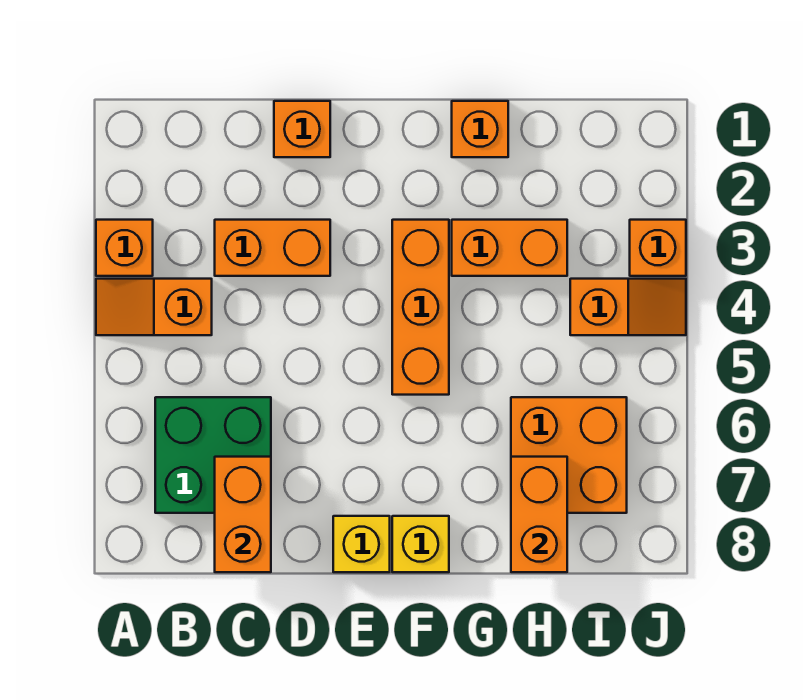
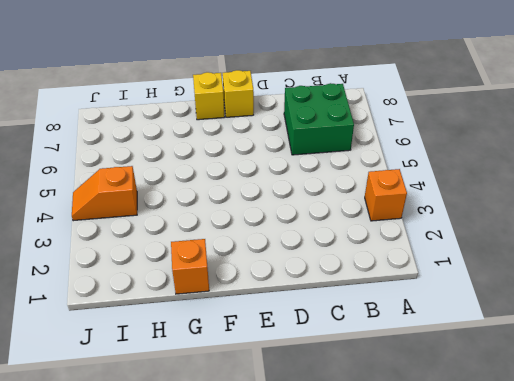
none -> orange slope A4:B4 level 1 top B
none -> orange brick C3:D3 level 1
none -> orange brick D1 level 1

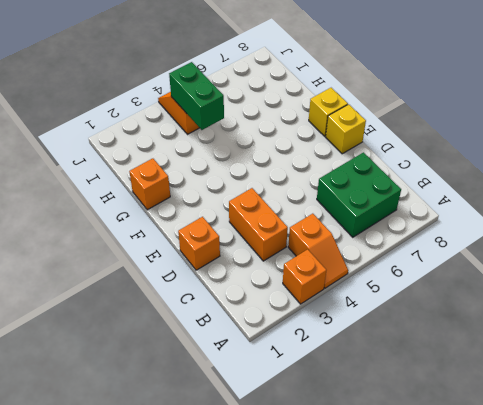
green brick H4:I4 level 2 -> none
none -> orange brick F3:F5 level 1
none -> orange brick G3:H3 level 1
none -> orange brick H6:I7 level 1

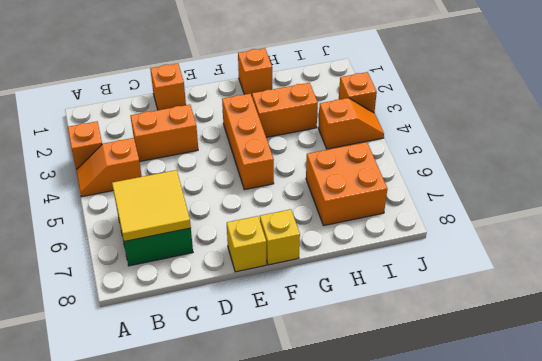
yellow tile B6:C7 level 2 -> orange brick C7:C8 level 2
none -> orange brick H7:H8 level 2

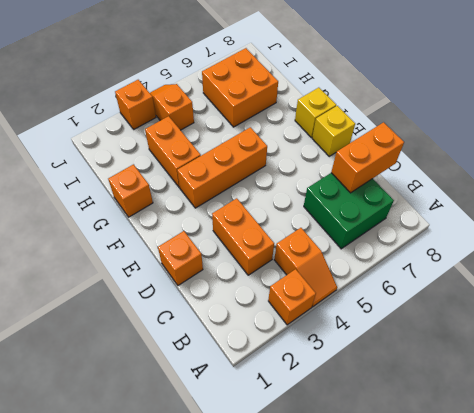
none -> orange brick H7:H8 level 2

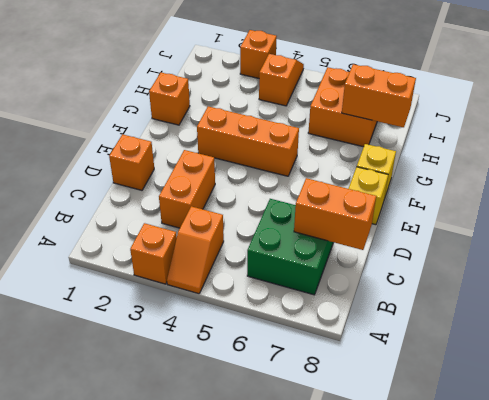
none -> orange brick G3:H3 level 1

